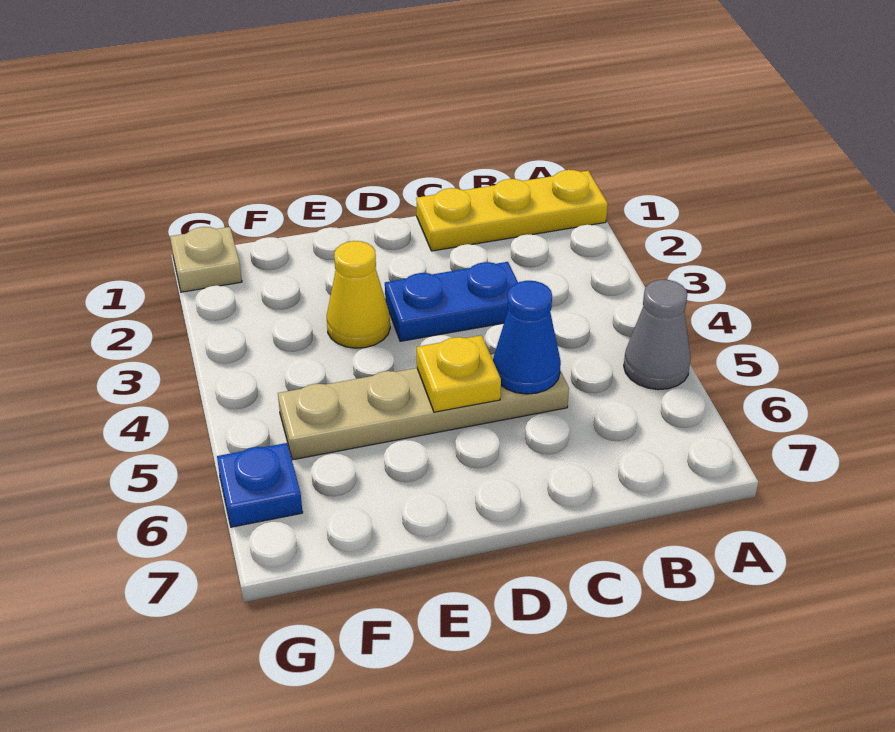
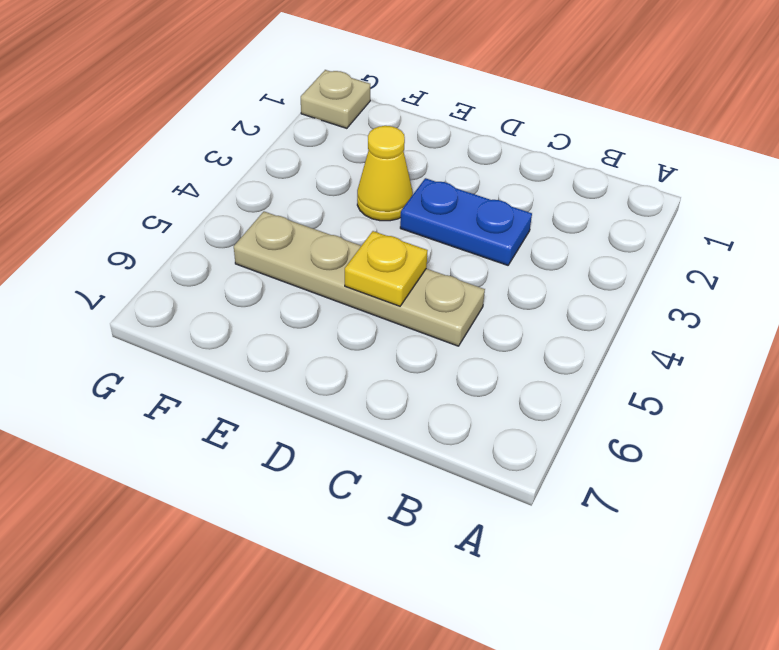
none -> yellow plate A1:C1 level 1
none -> grey cone A5 level 1

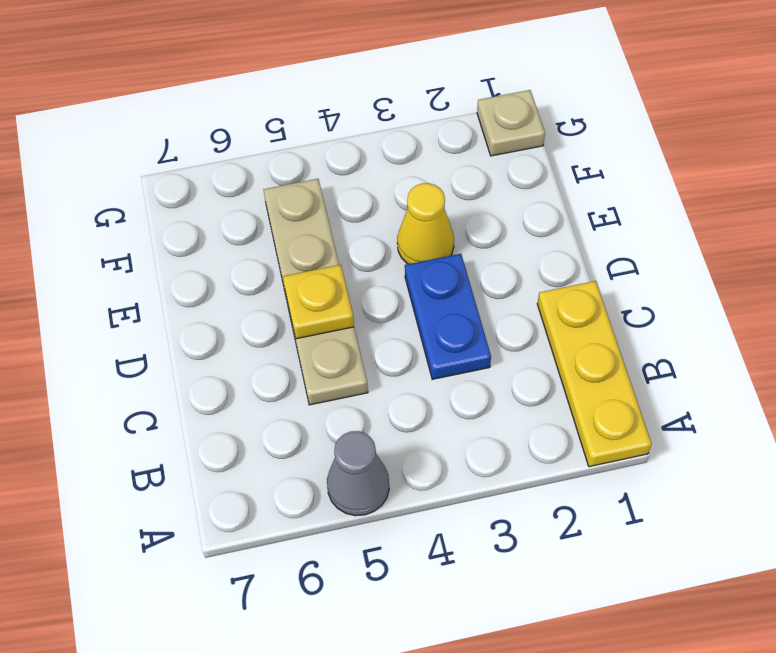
none -> blue plate G6 level 1
none -> blue cone C5 level 2

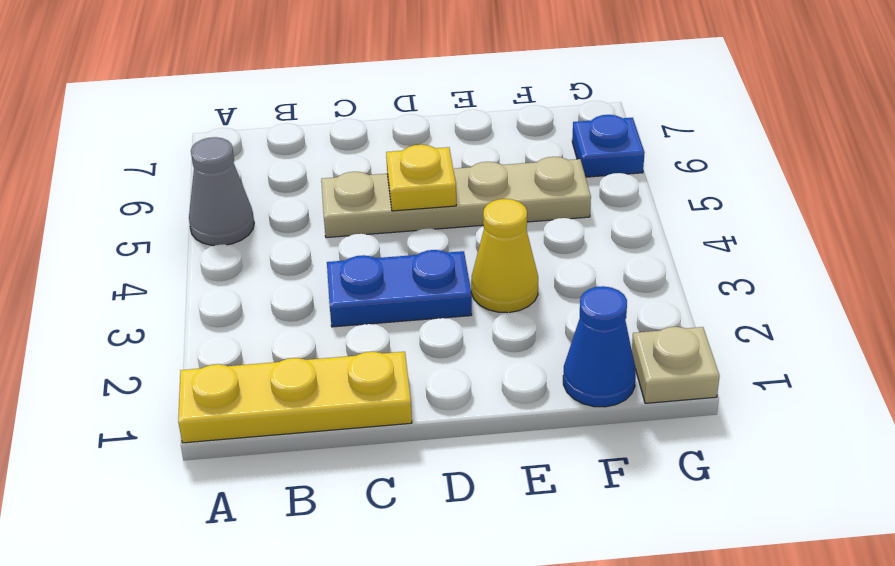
blue cone F1 level 1 -> blue cone C5 level 2

